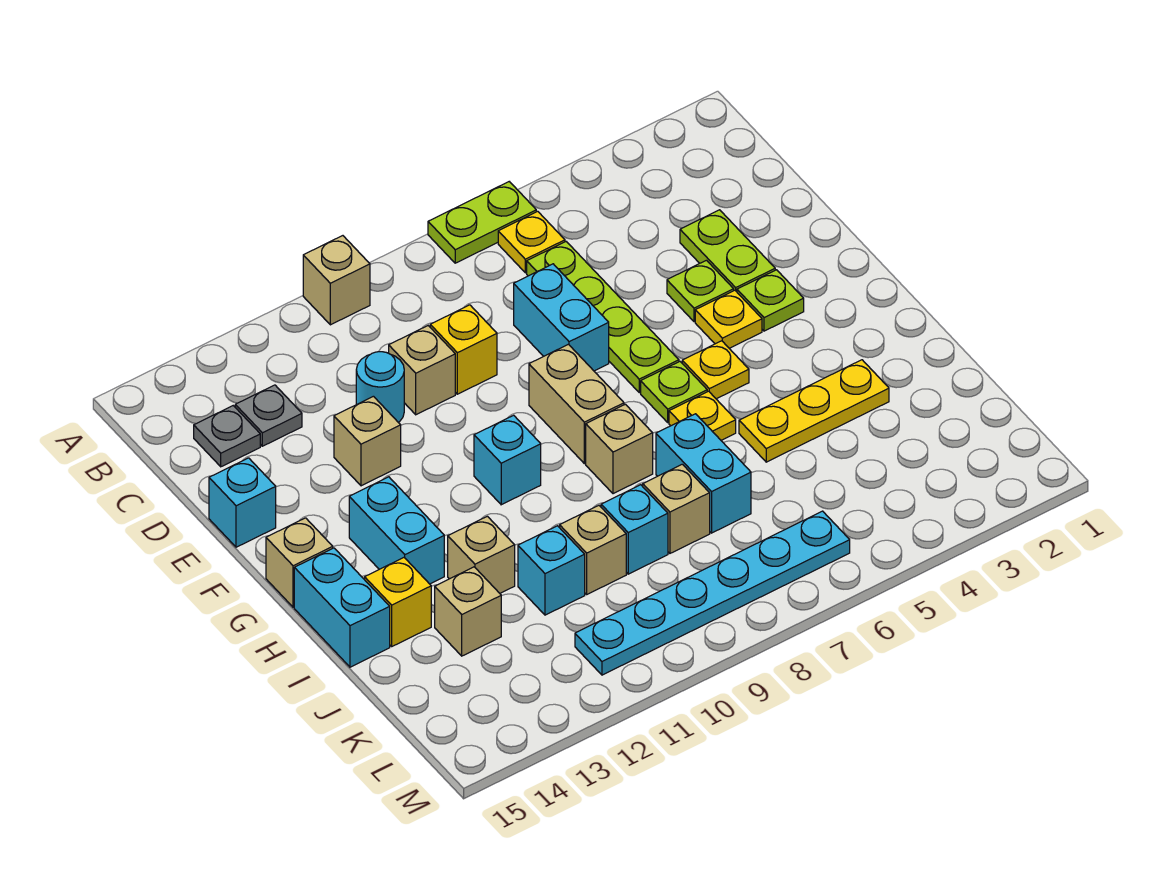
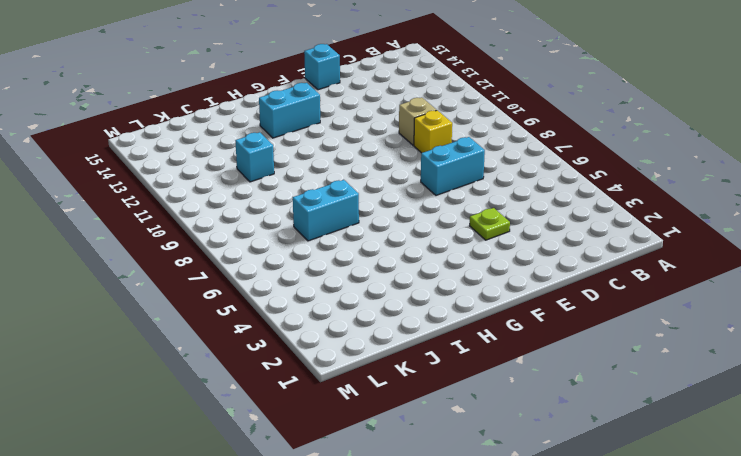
none -> lime plate A6:A7 level 1
none -> tan brick A10 level 1
none -> yellow plate B6 level 1
none -> lime plate C6:F6 level 1

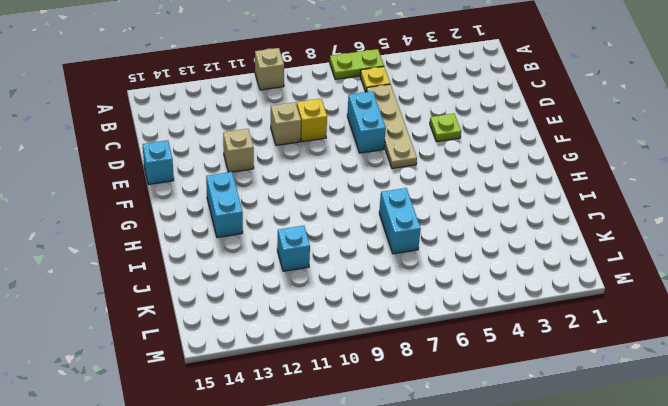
tan plate C6:F6 level 1 -> lime plate C6:F6 level 1
none -> grey plate C13 level 1
none -> grey plate C14 level 1
none -> lime plate D3:E3 level 1
none -> cyan round brick D11 level 1

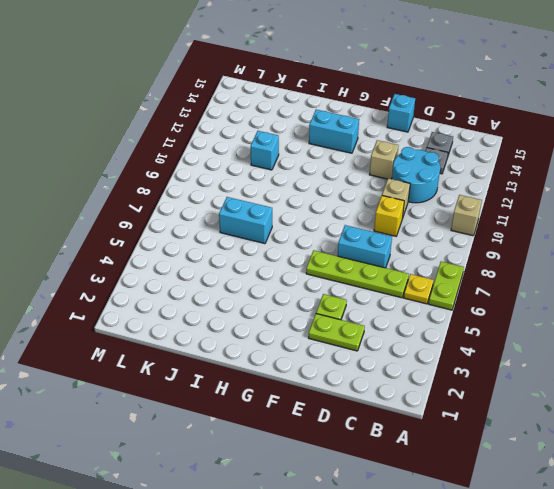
cyan round brick C11:D12 level 1 -> cyan round brick D11 level 1
none -> lime plate F3 level 1
none -> yellow plate F4 level 1
none -> tan brick F8:G8 level 1
none -> yellow plate G5 level 1

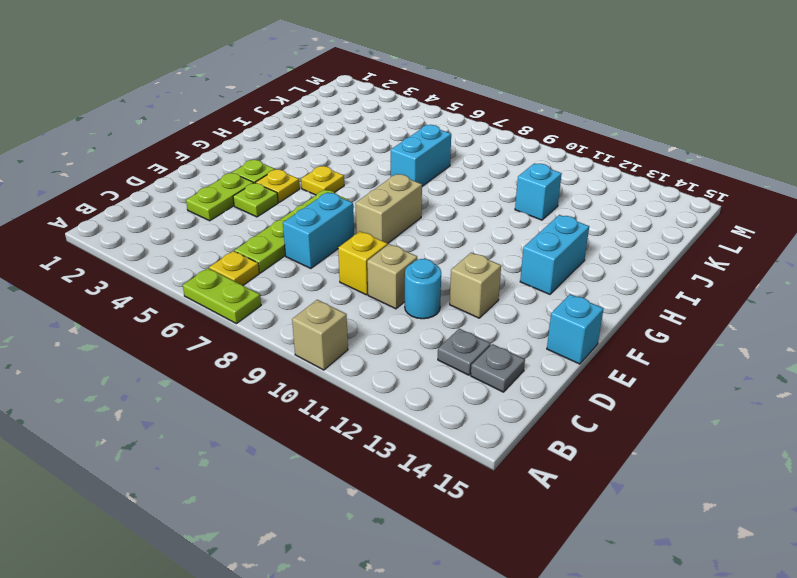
none -> lime plate G6 level 1
none -> cyan brick G10 level 1
none -> tan brick G15 level 1
none -> yellow plate H6 level 1

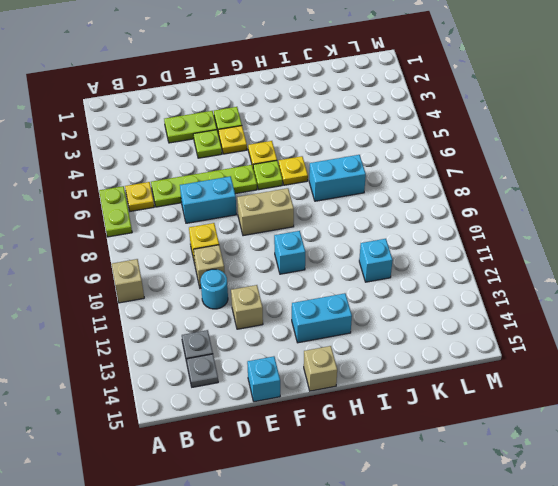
none -> tan brick H8 level 1
none -> cyan brick H15:I15 level 1
none -> yellow plate I3:I5 level 1
none -> tan brick I12 level 1

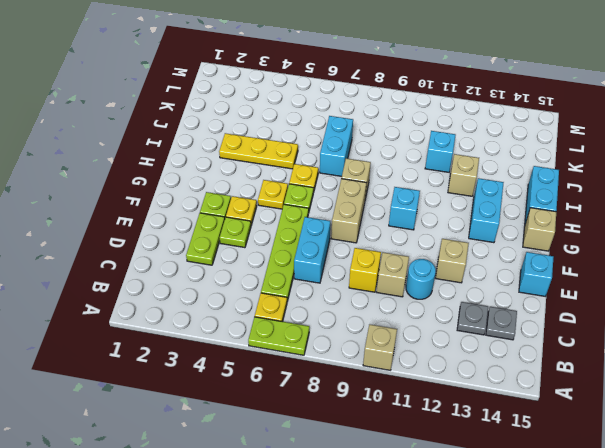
none -> yellow brick I14 level 1
none -> tan brick J8 level 1
none -> cyan brick J9 level 1
none -> tan brick J10 level 1

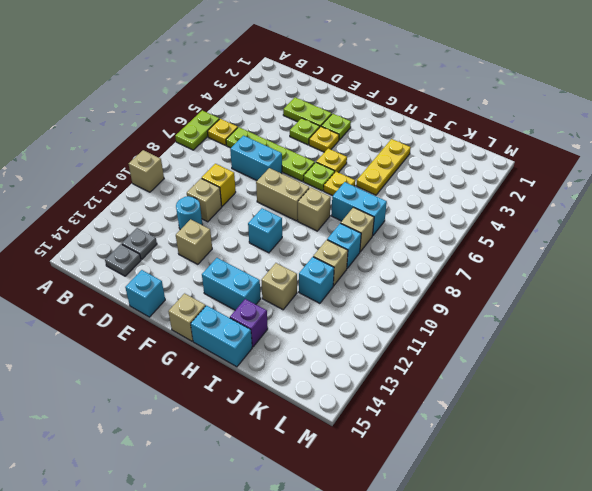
purple brick I14 level 1 -> yellow brick I14 level 1
none -> tan brick J13 level 1
none -> cyan plate L6:L11 level 1

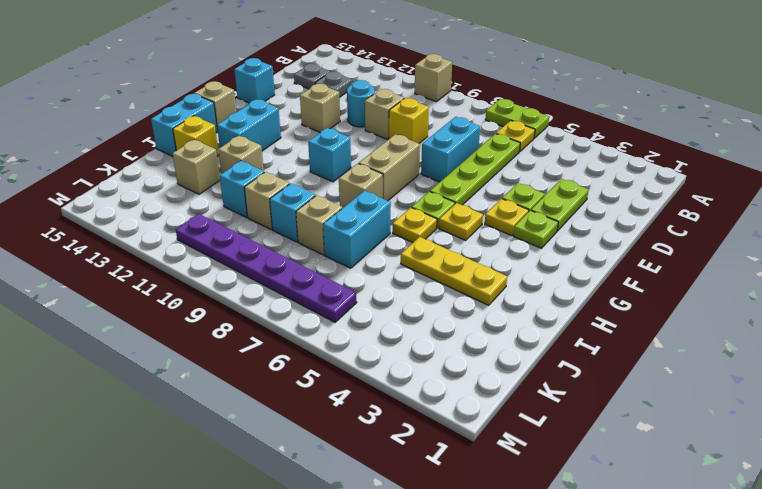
purple plate L6:L11 level 1 -> cyan plate L6:L11 level 1

